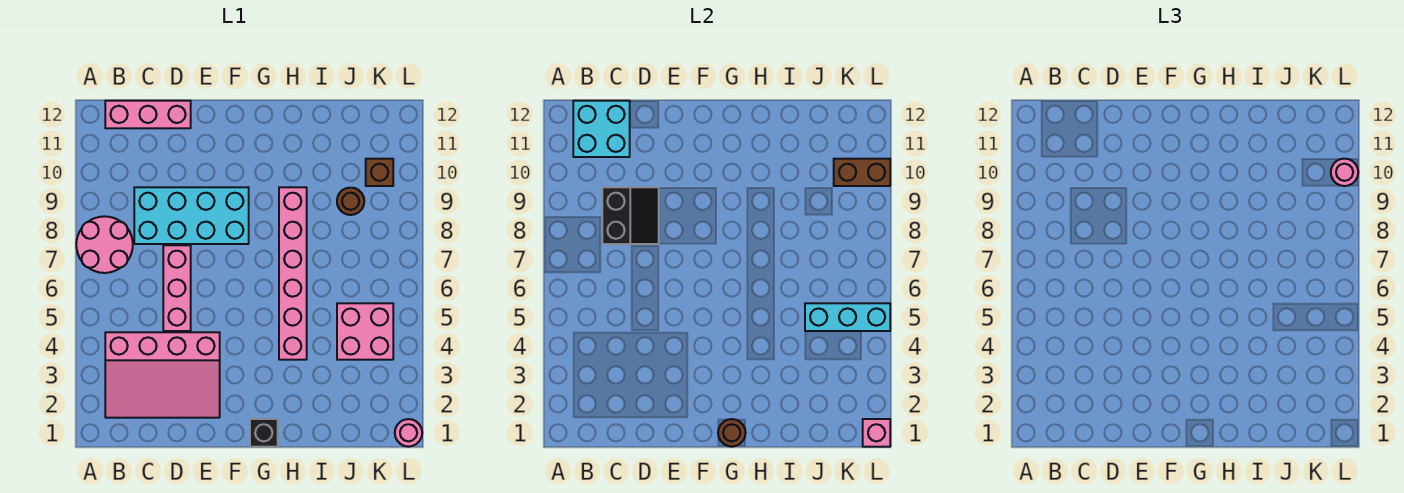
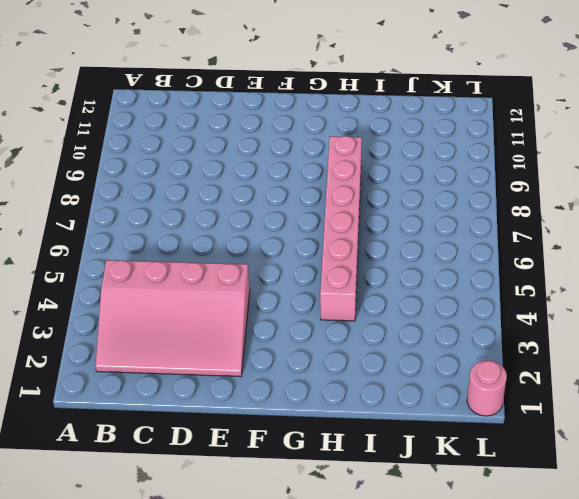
none -> pink round brick A7:B8 level 1
none -> pink brick B12:D12 level 1
none -> cyan brick C8:F9 level 1

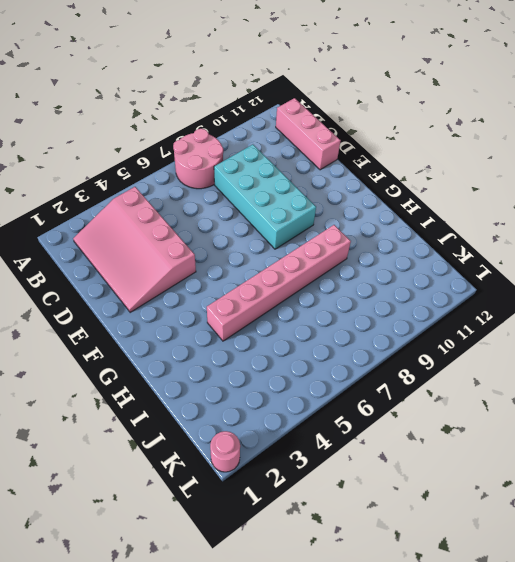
none -> pink brick D5:D7 level 1
none -> black brick G1 level 1
none -> pink brick J4:K5 level 1

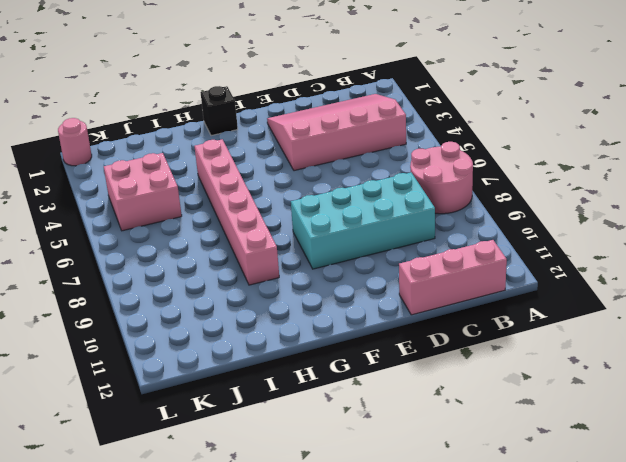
none -> pink brick D5:D7 level 1
none -> brown round brick J9 level 1
none -> brown brick K10 level 1

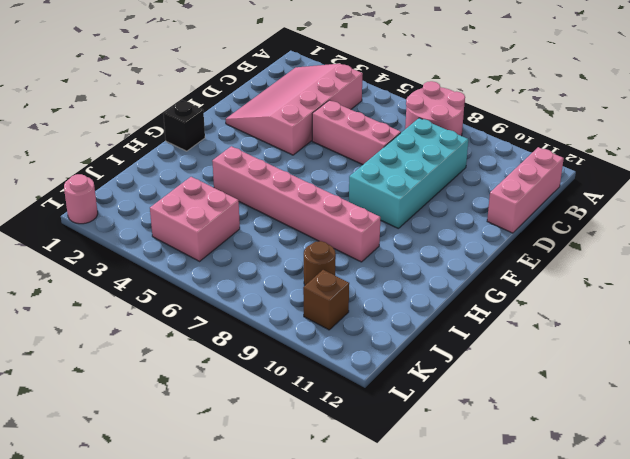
none -> cyan brick B11:C12 level 2
none -> black slope C8:D9 level 2 top C
none -> brown round brick G1 level 2

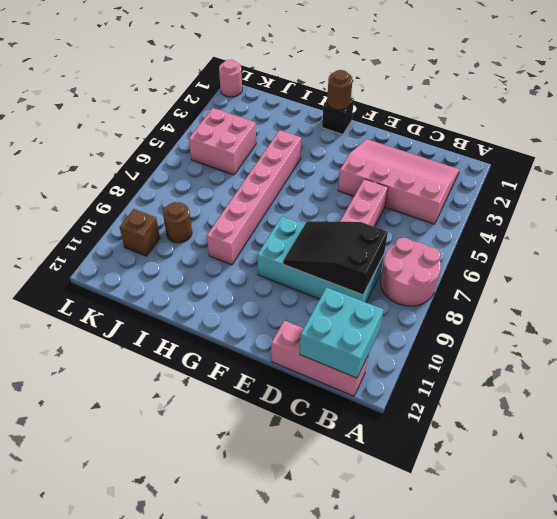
black slope C8:E9 level 2 top C -> black slope C8:D9 level 2 top C
none -> cyan brick J5:L5 level 2
none -> brown brick K10:L10 level 2
none -> pink brick L1 level 2

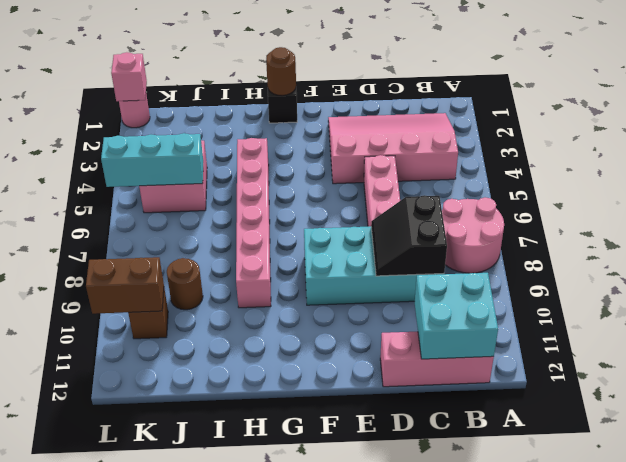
none -> pink round brick L10 level 3

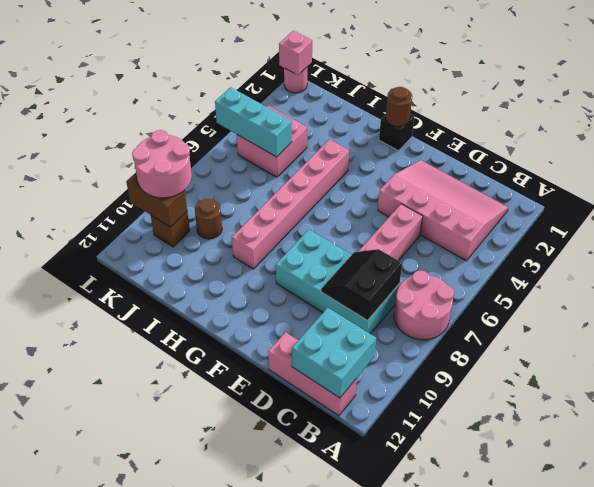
pink round brick K9:L10 level 3 -> pink round brick L10 level 3

